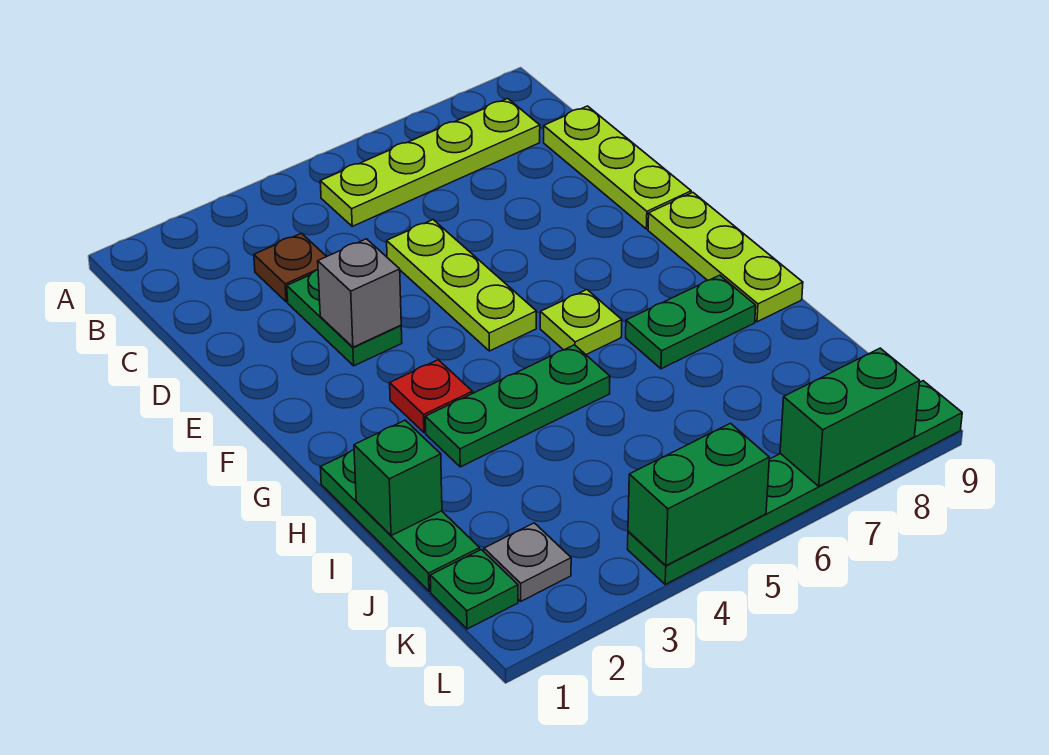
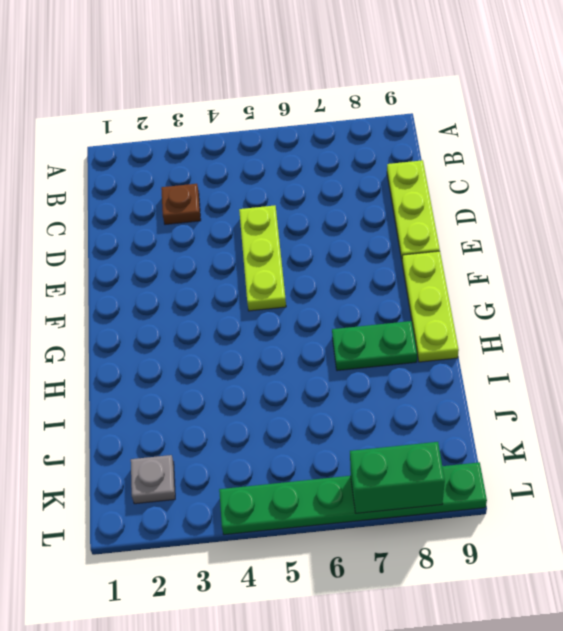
none -> lime plate B5:B8 level 1
none -> green plate D3:E3 level 1
none -> red plate G3 level 1

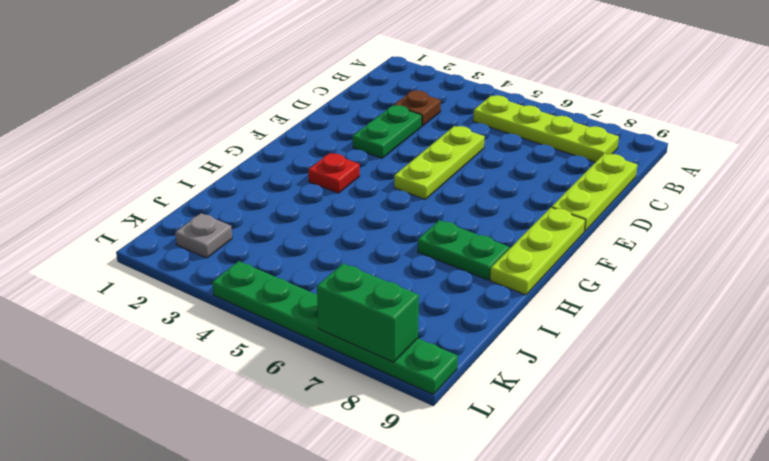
none -> lime plate G6 level 1
none -> green plate H1:J1 level 1
none -> green plate H3:H5 level 1

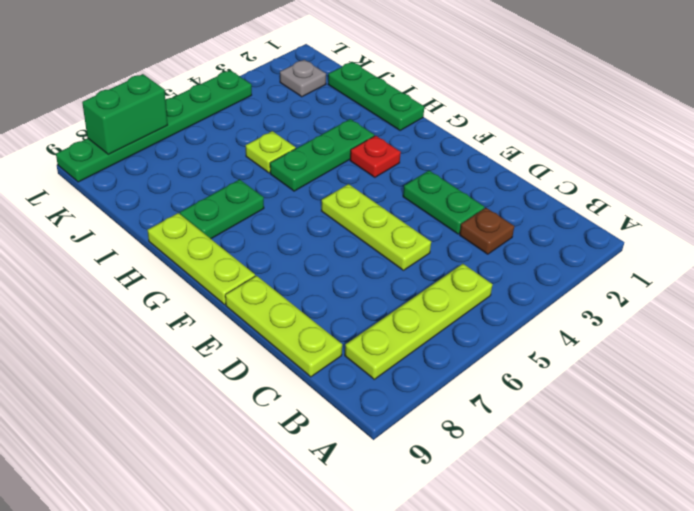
lime plate I5 level 1 -> lime plate G6 level 1
none -> green plate K1 level 1
none -> grey brick E3 level 2
none -> green brick I1 level 2

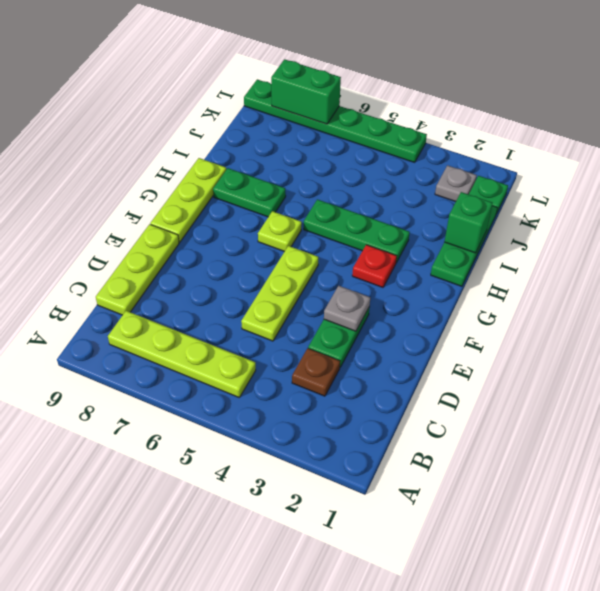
grey plate E3 level 2 -> grey brick E3 level 2
none -> green brick L4:L5 level 2

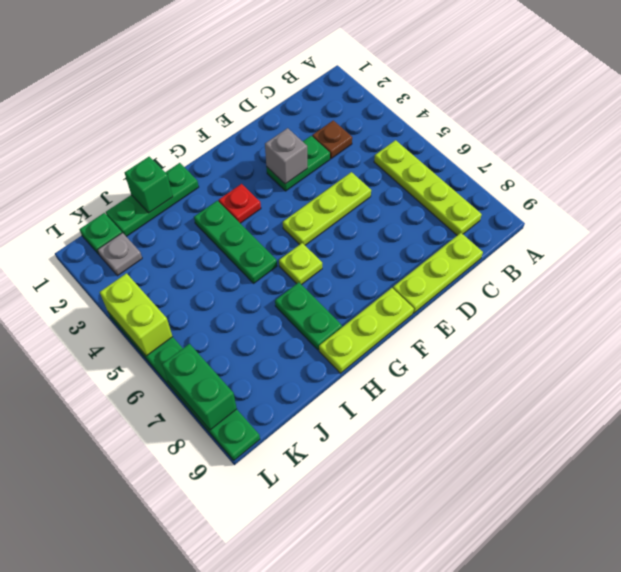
lime brick L4:L5 level 2 -> green brick L4:L5 level 2

